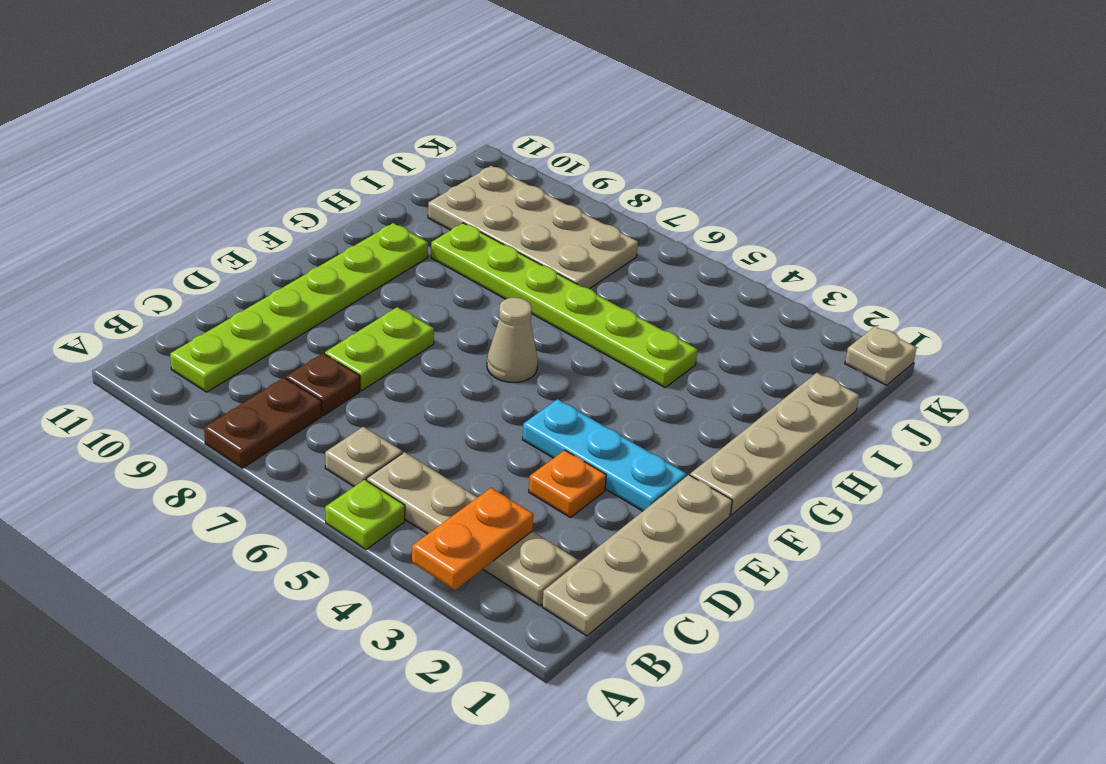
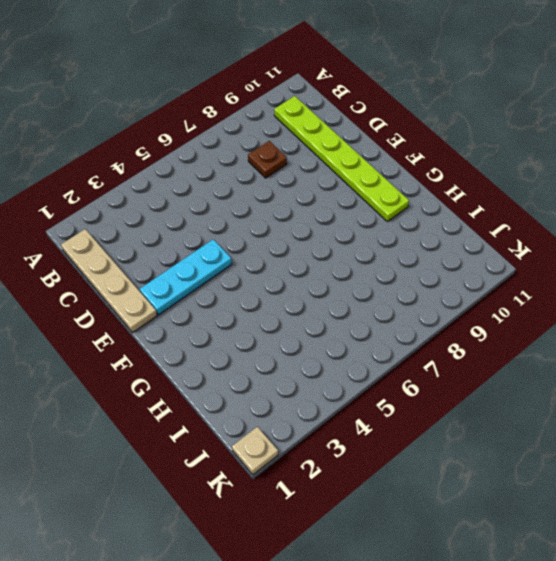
none -> lime plate A5 level 1
none -> brown plate A8:B8 level 1
none -> tan plate B2:B5 level 1

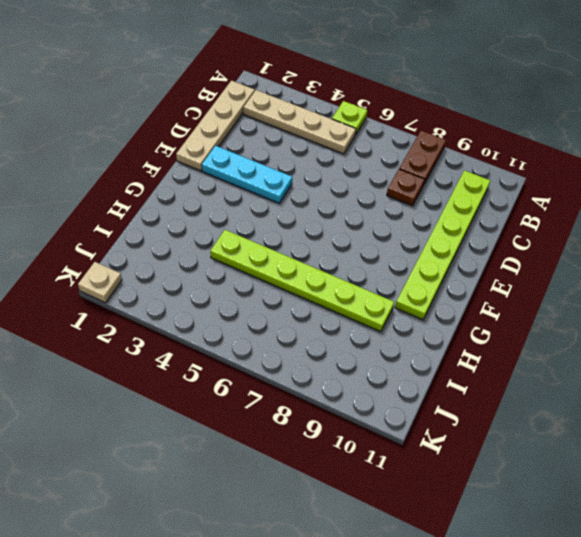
none -> tan plate B6 level 1
none -> orange plate D3 level 1
none -> lime plate D8:E8 level 1

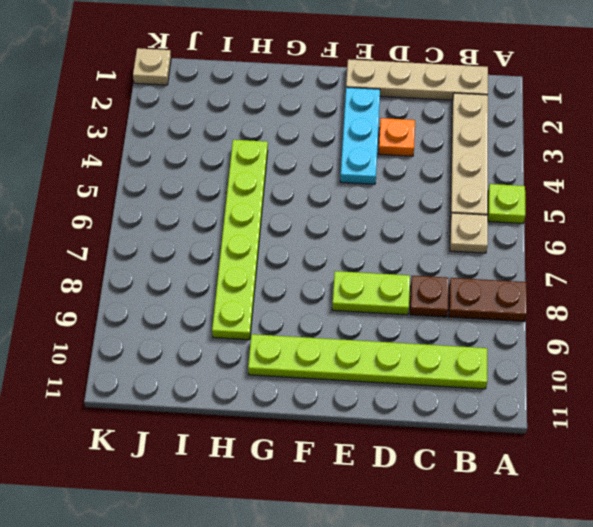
none -> tan plate F1:I1 level 1
none -> tan cone F6 level 1
none -> tan plate I7:J10 level 1

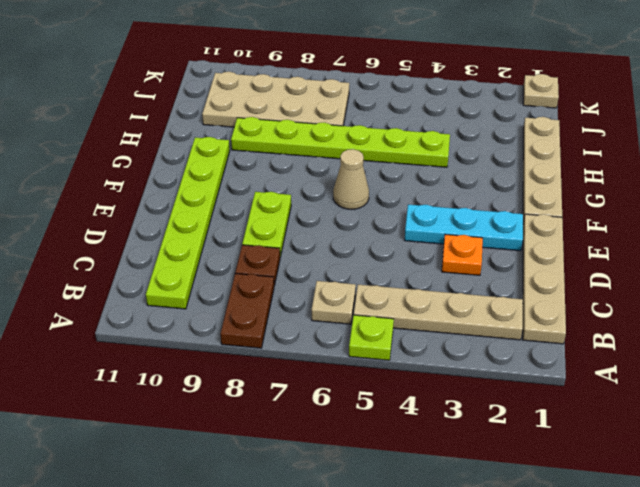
none -> orange plate A3:B3 level 2

